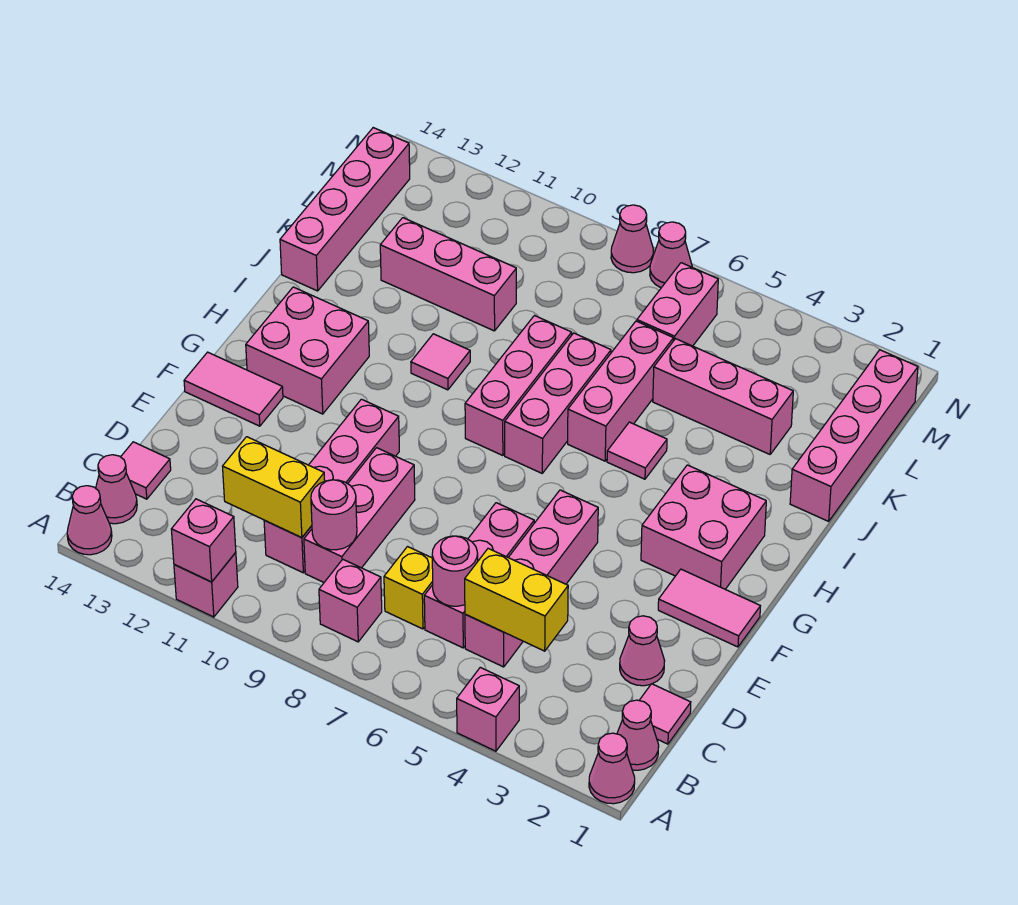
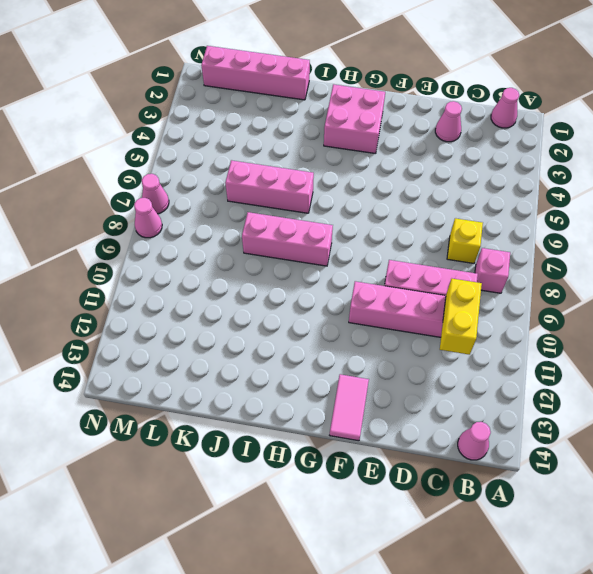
none -> pink cone A1 level 1
none -> pink brick A4 level 1
none -> pink brick A11 level 1
none -> pink cone A14 level 1

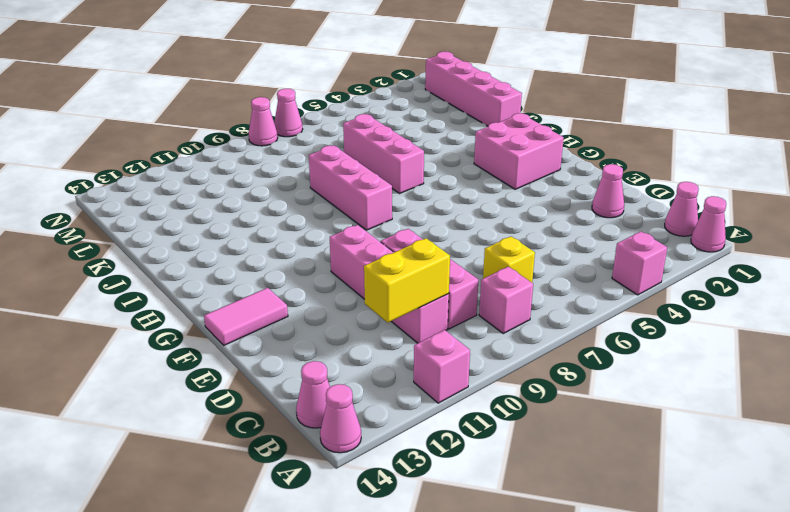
none -> pink tile C1 level 1
none -> pink brick C5:F5 level 1
none -> pink brick C6:E6 level 1
none -> pink tile C14 level 1

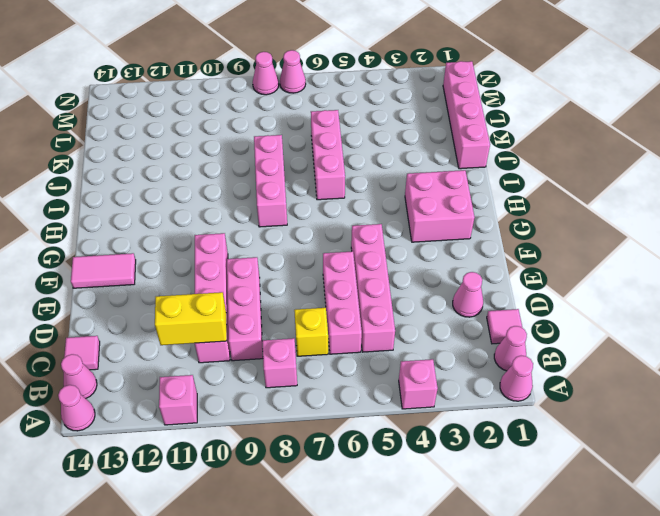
none -> pink tile F1:F2 level 1
none -> pink brick G12:H13 level 1
none -> pink brick H7:J7 level 1
none -> pink tile I5 level 1

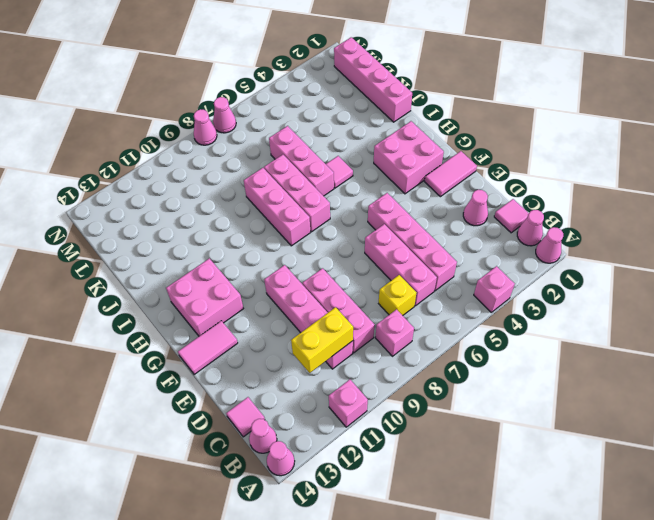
none -> pink tile I10 level 1
none -> pink brick J14:M14 level 1
none -> pink brick K3:K5 level 1
none -> pink brick K10:K12 level 1

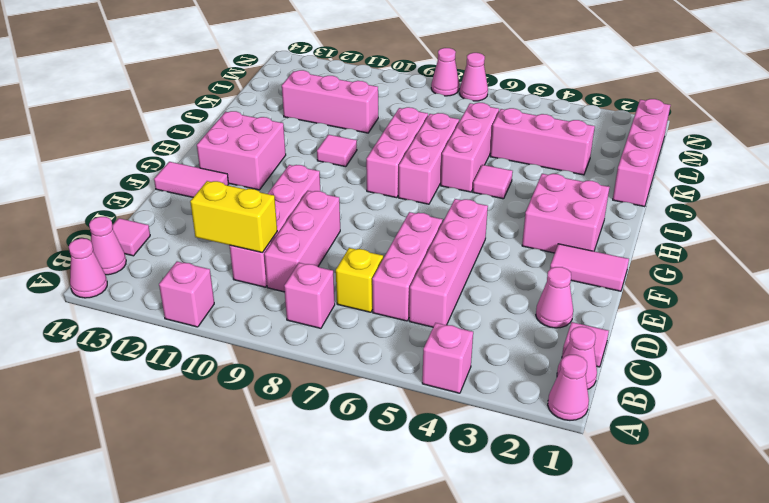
none -> pink brick J14:M14 level 1
none -> pink brick L6:M6 level 1
none -> pink brick A11 level 2
none -> yellow brick C4:C5 level 2

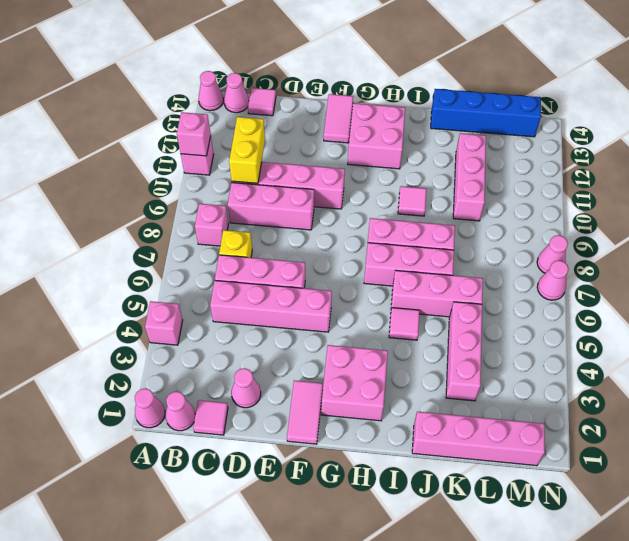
blue brick J14:M14 level 1 -> pink brick J14:M14 level 1
none -> pink brick L6:M6 level 1
none -> yellow brick C4:C5 level 2
none -> pink round brick C6 level 2
none -> pink round brick C9 level 2

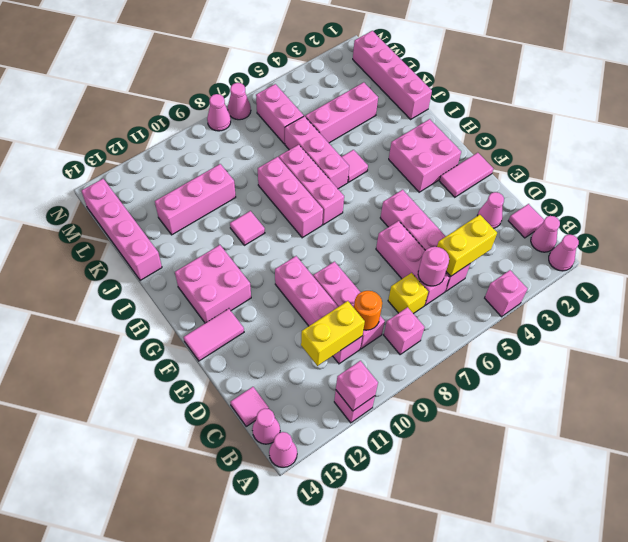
orange round brick C9 level 2 -> pink round brick C9 level 2

